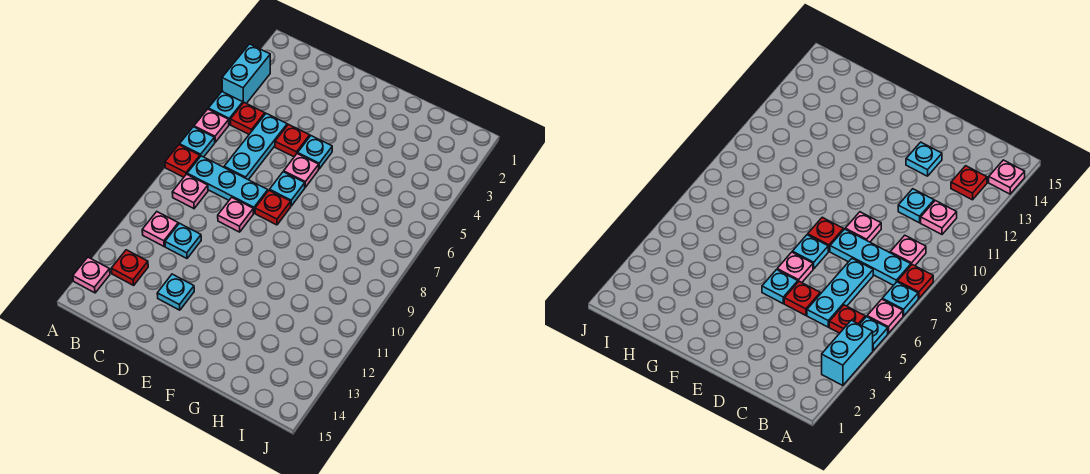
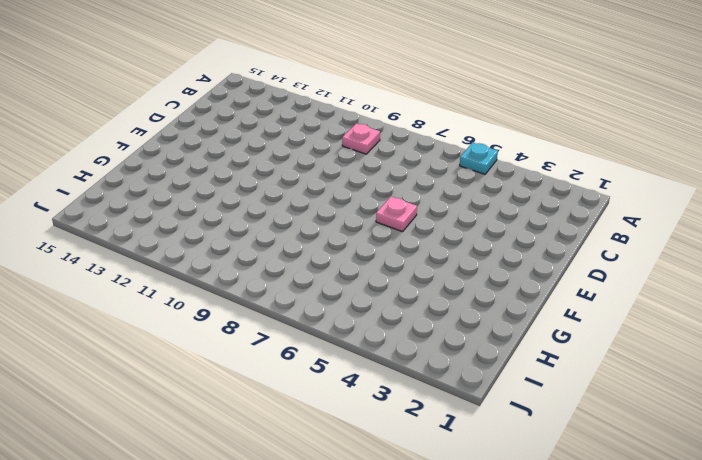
none -> cyan brick A3:A4 level 1
none -> pink plate A6 level 1
none -> cyan plate A7 level 1

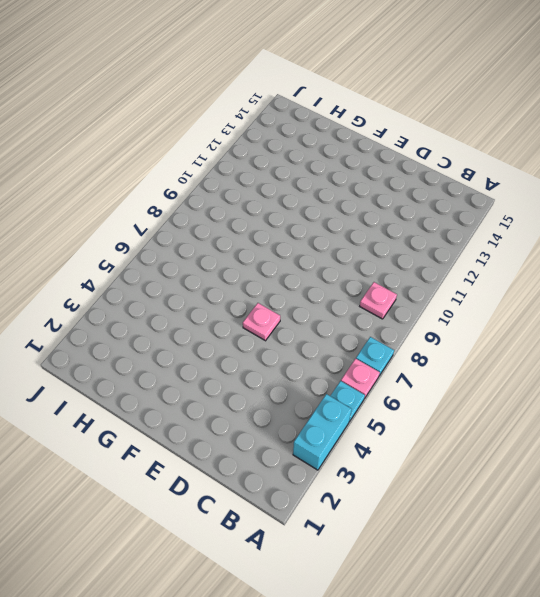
none -> red plate A8 level 1
none -> pink plate A14 level 1
none -> red plate B5 level 1

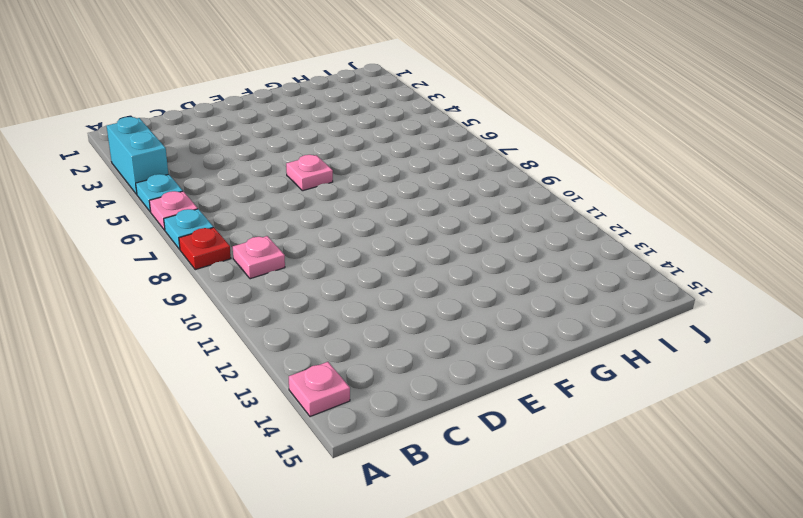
none -> red plate B5 level 1
none -> cyan plate B8:D8 level 1
none -> pink plate B11 level 1

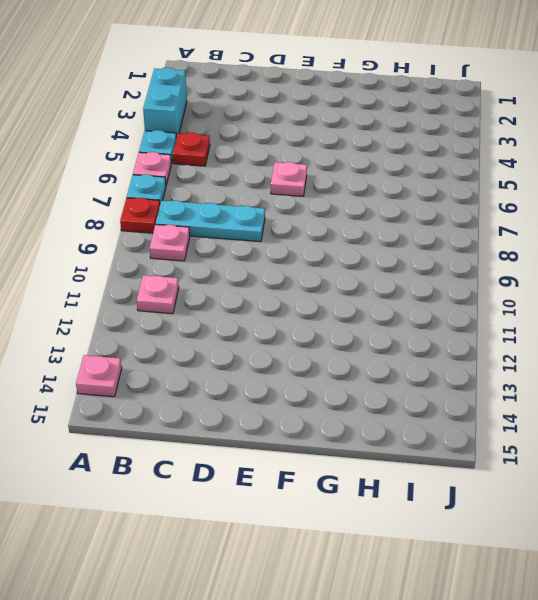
none -> red plate B13 level 1
none -> cyan plate C5:C7 level 1
none -> cyan plate C11 level 1

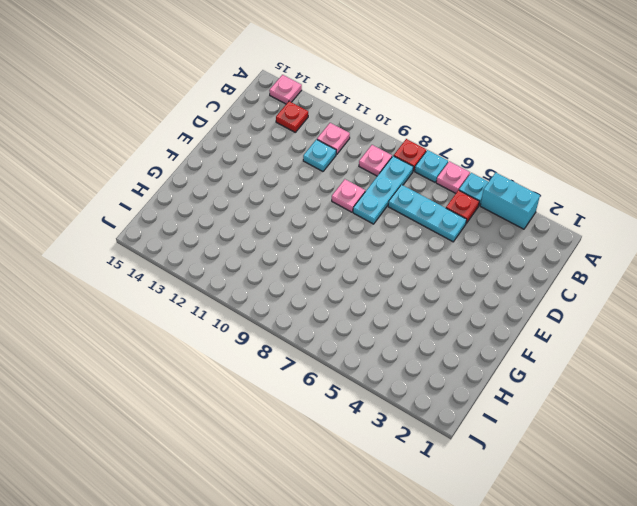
none -> red plate D5 level 1
none -> cyan plate D13 level 1
none -> cyan plate E5 level 1

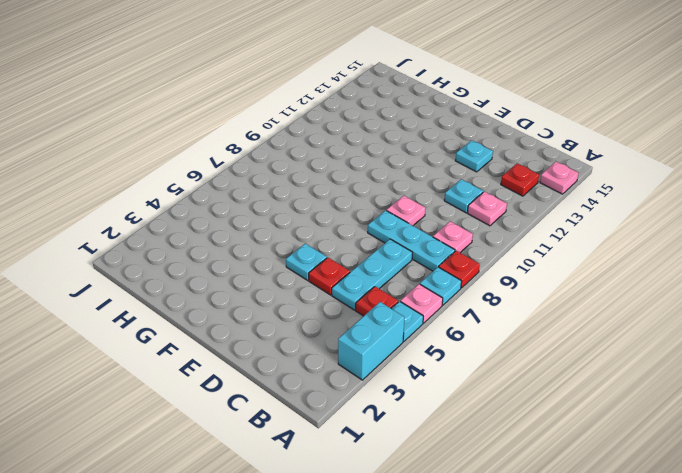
none -> pink plate E6 level 1
none -> cyan plate E7 level 1
none -> red plate E8 level 1

